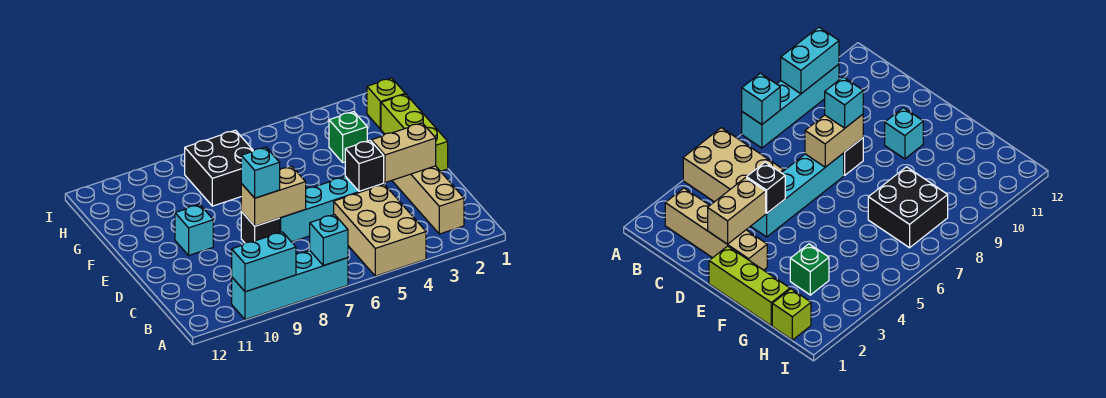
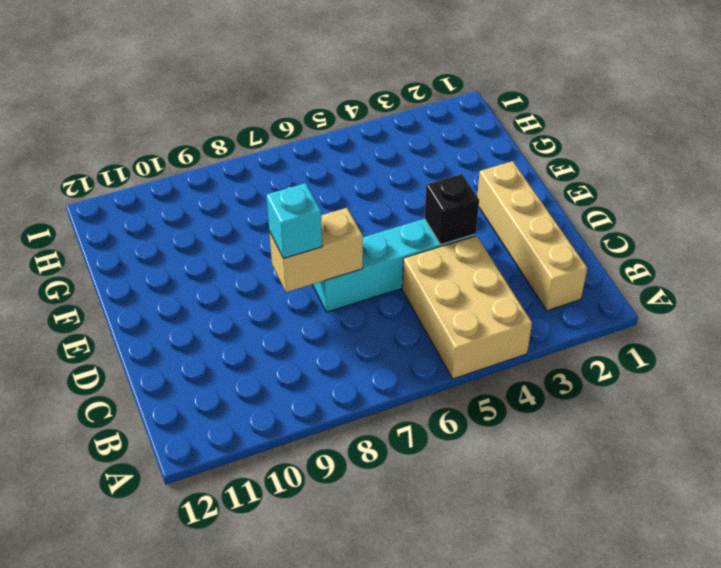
none -> cyan brick A7:A10 level 1
none -> black brick D8 level 1
none -> lime brick E1:G1 level 1

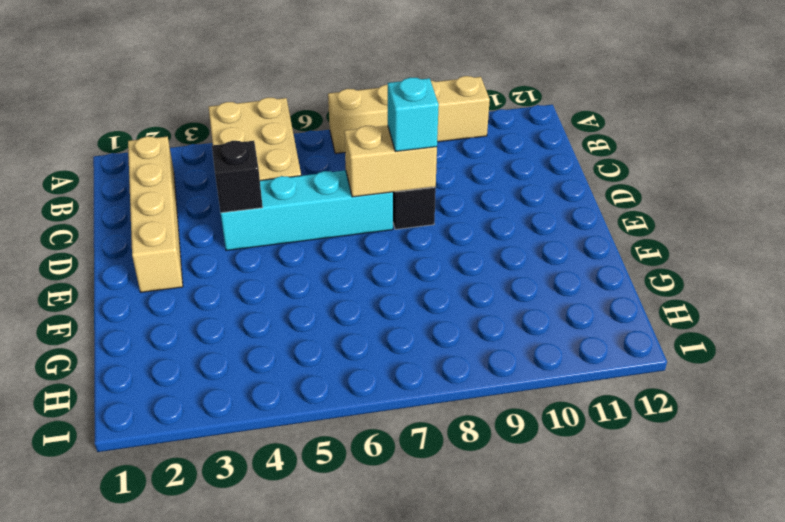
tan brick A7:A10 level 1 -> cyan brick A7:A10 level 1
none -> lime brick E1:G1 level 1
none -> cyan brick E10 level 1
none -> green brick G3 level 1

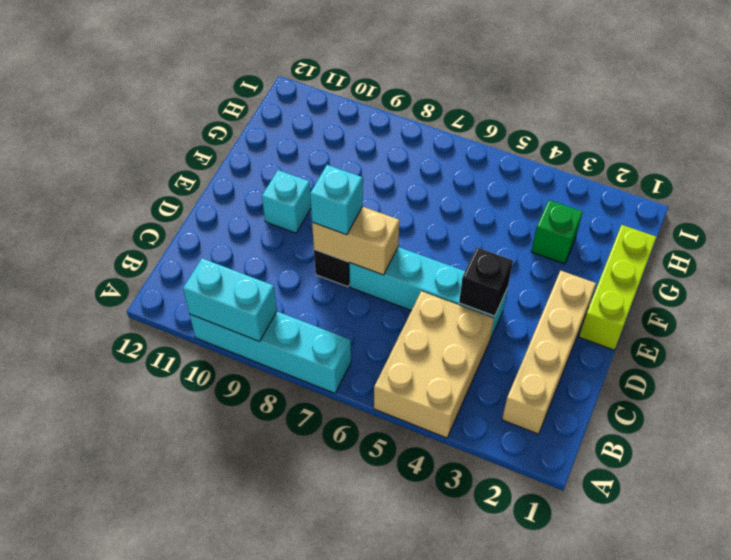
none -> black brick G7:H8 level 1
none -> lime brick H1 level 1
none -> cyan brick A7 level 2

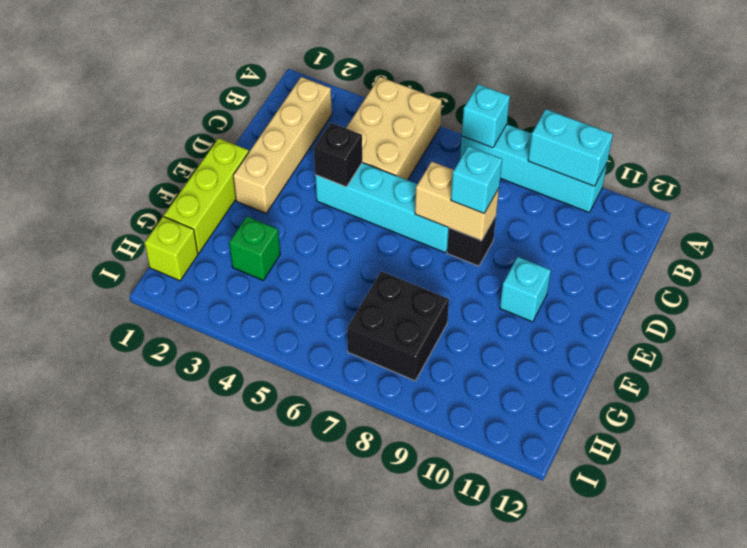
none -> tan brick D2:D3 level 2

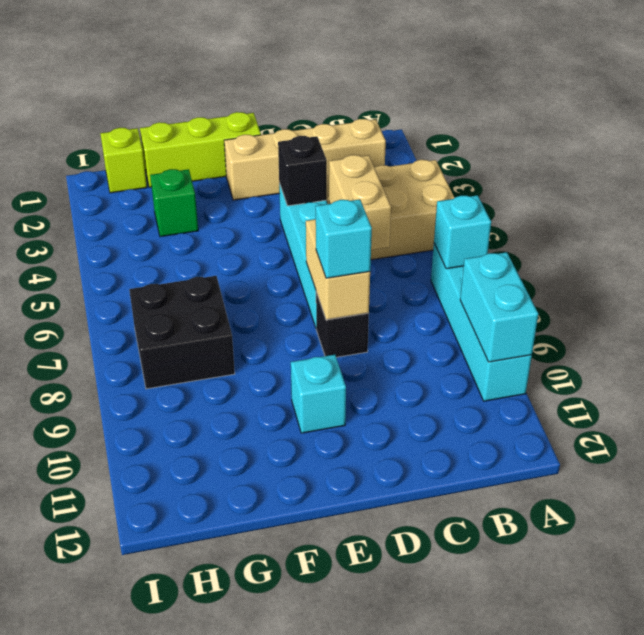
tan brick C5:C6 level 2 -> tan brick D2:D3 level 2

